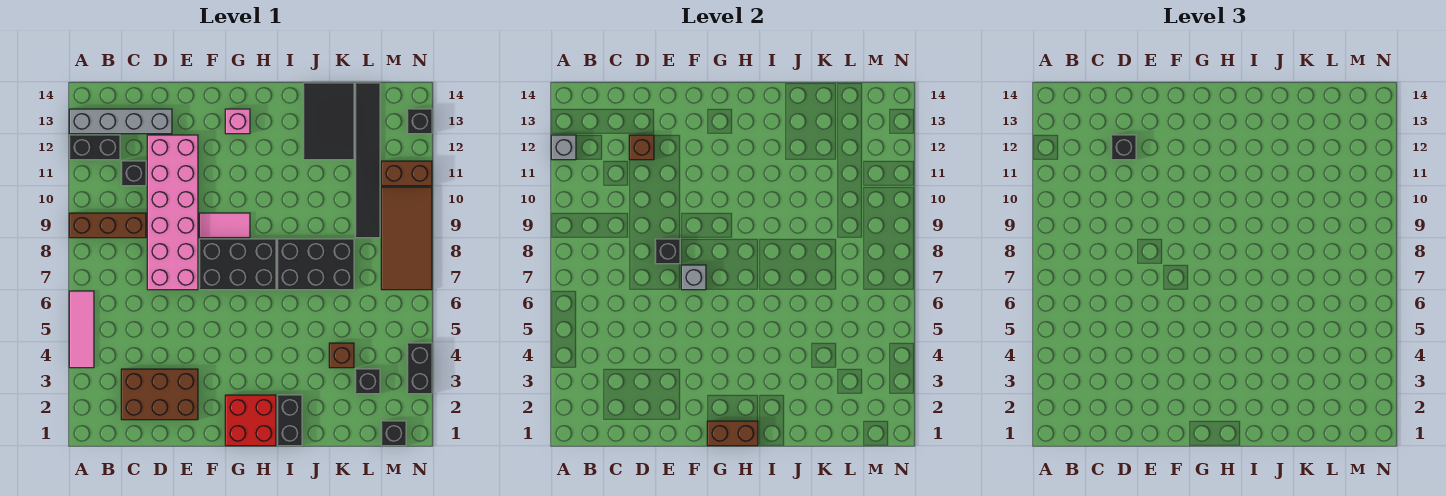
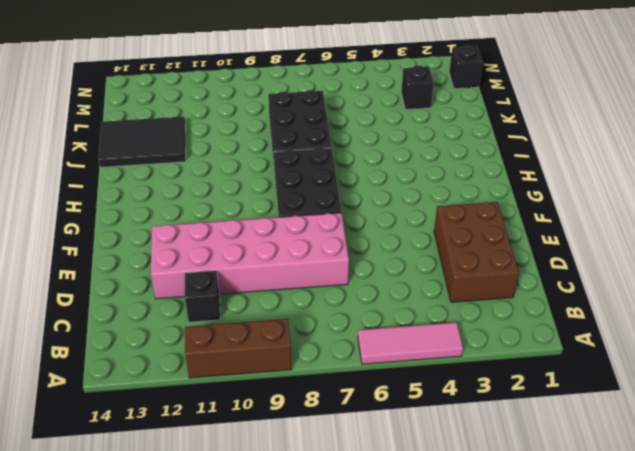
brown brick A9:A11 level 1 -> brown brick A9:C9 level 1
none -> black brick A12:B12 level 1
none -> grey brick A13:D13 level 1
none -> pink tile F9:G9 level 1

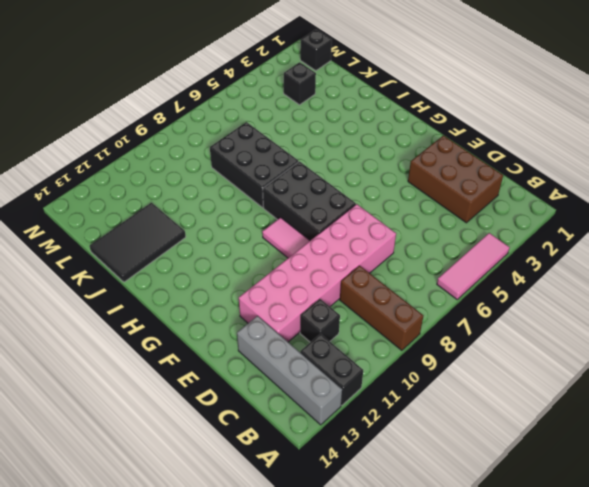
none -> red brick G1:H2 level 1
none -> pink brick G13 level 1
none -> black brick I1:I2 level 1

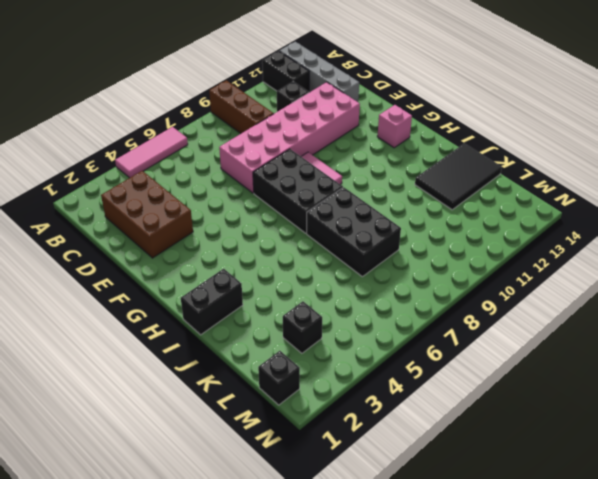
none -> red brick G1:H2 level 1
none -> brown brick K4 level 1
none -> black tile L9:L14 level 1

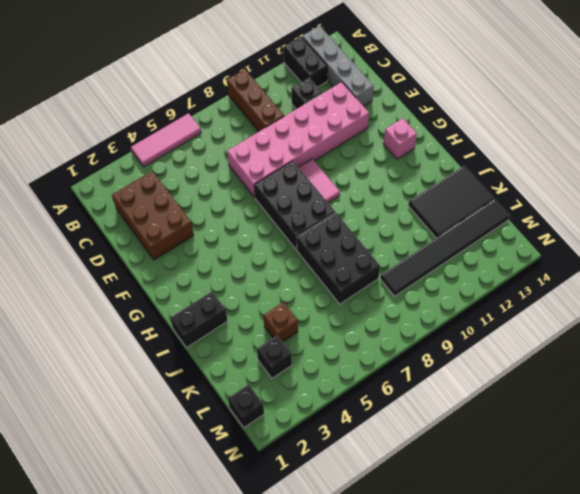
none -> red brick G1:H2 level 1
none -> brown tile M7:N10 level 1
none -> brown brick M11:N11 level 1

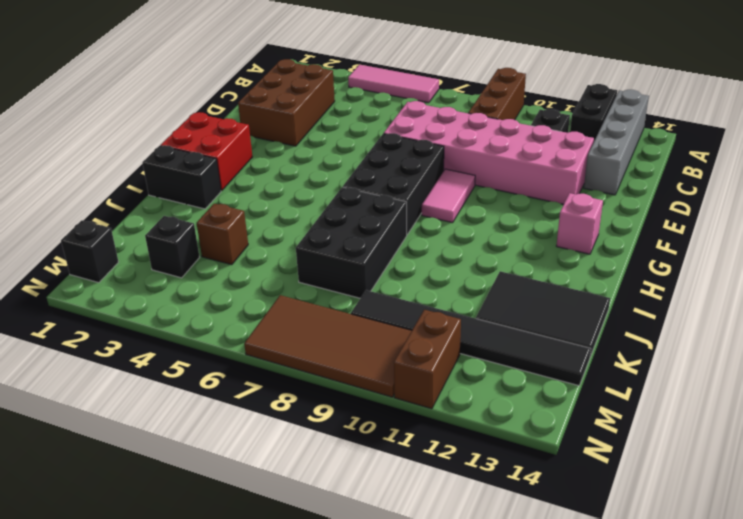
none -> black brick N3:N4 level 1
none -> black brick N13 level 1
none -> grey brick A12 level 2

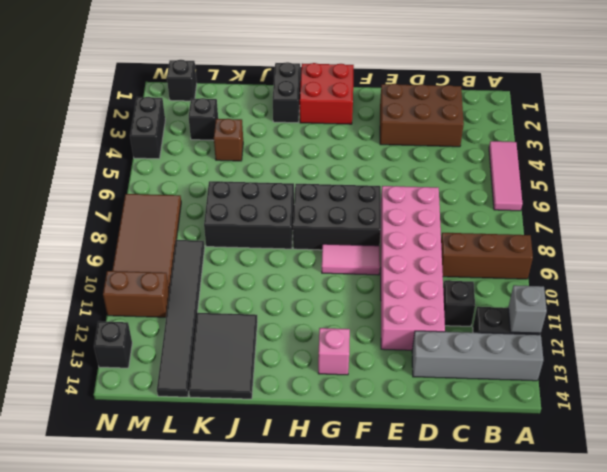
none -> brown brick D12 level 2
none -> black brick E8 level 2
none -> grey brick F7 level 2

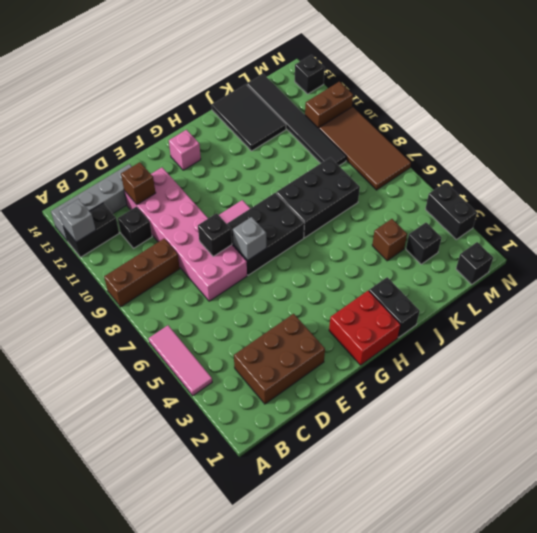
none -> brown brick G1:H1 level 2
none -> black brick D12 level 3

